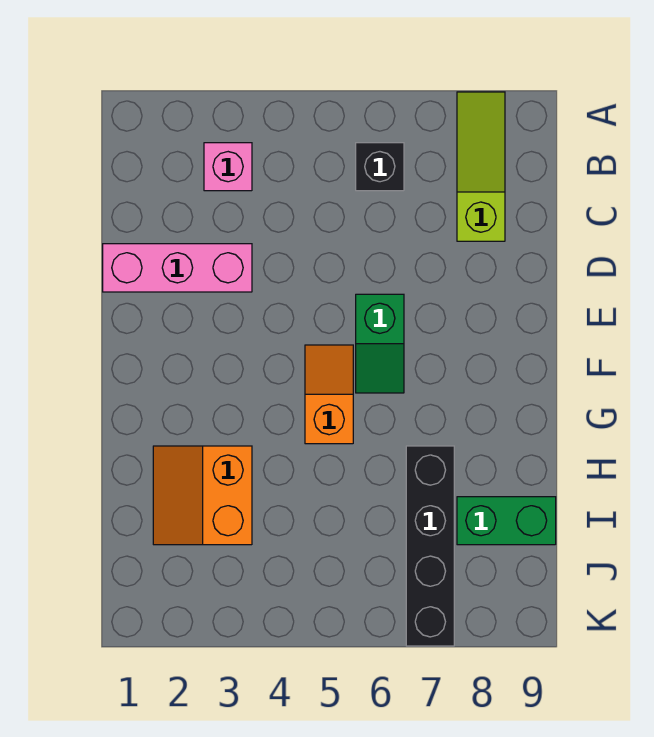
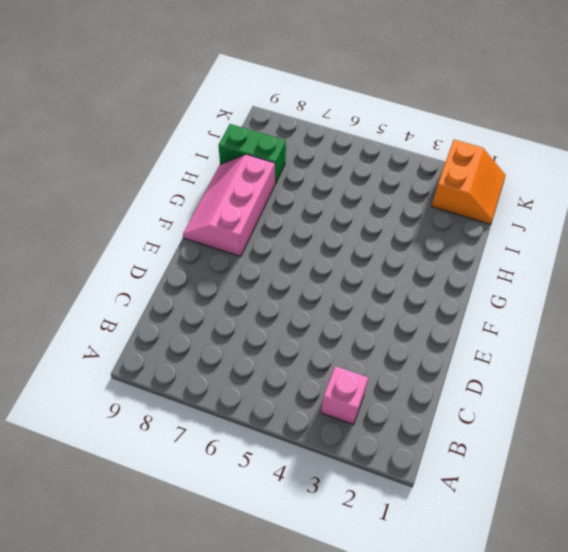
pink slope F8:H9 level 1 top 8 -> none
orange slope J1:K2 level 1 top 2 -> orange slope H2:I3 level 1 top 3
none -> lime slope A8:C8 level 1 top C
none -> black brick B6 level 1

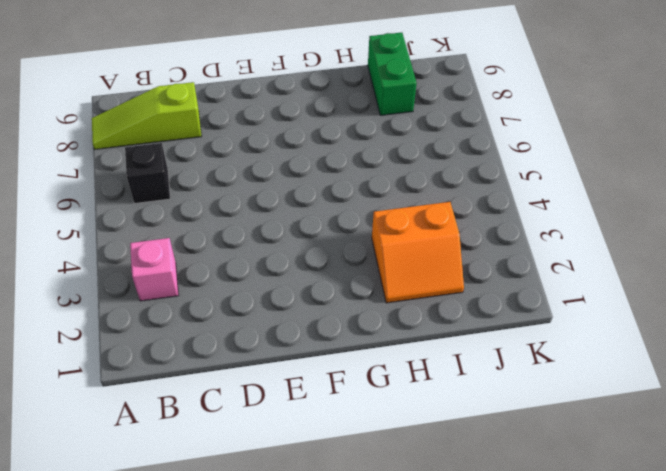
none -> pink brick D1:D3 level 1
none -> green slope E6:F6 level 1 top E

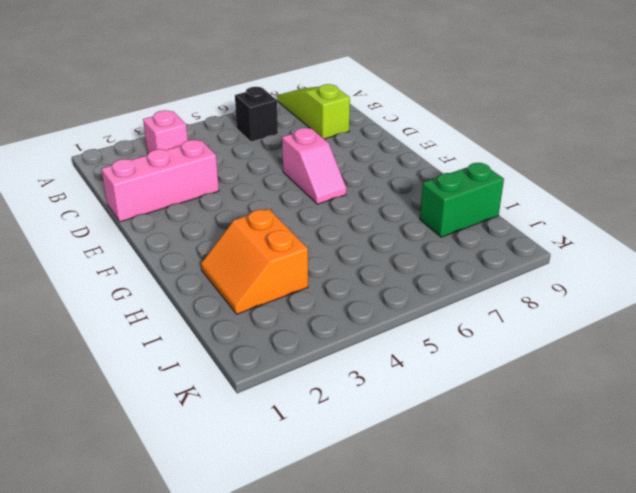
pink slope E6:F6 level 1 top E -> green slope E6:F6 level 1 top E
none -> orange slope F5:G5 level 1 top G
none -> black brick H7:K7 level 1

